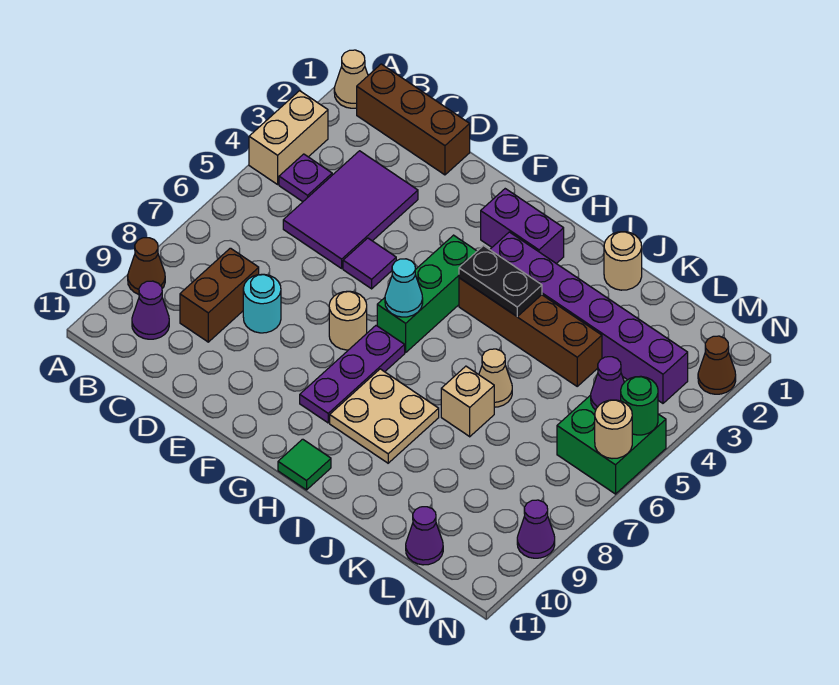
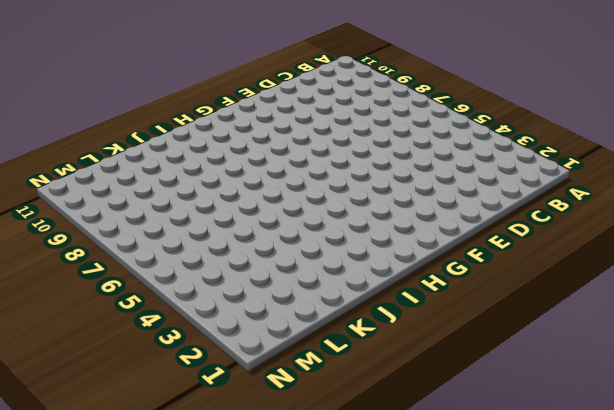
none -> tan cone A1 level 1
none -> tan brick A3:A4 level 1
none -> brown cone A9 level 1
none -> brown brick B1:D1 level 1

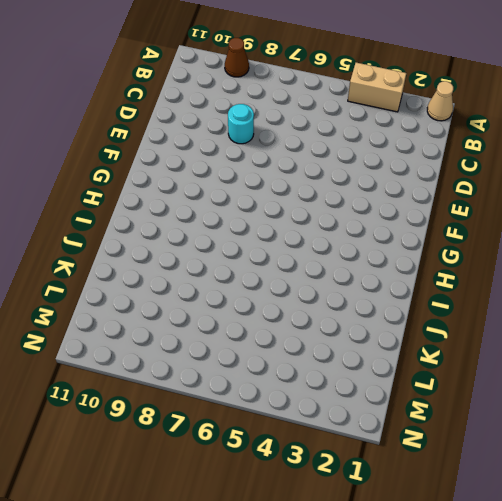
none -> brown brick B1:D1 level 1
none -> purple plate B4 level 1
none -> purple cone B10 level 1
none -> purple tile C3:D5 level 1

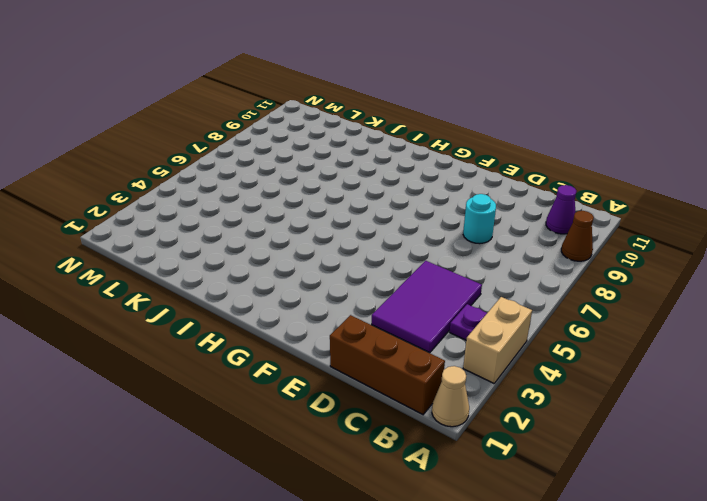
none -> brown brick C8:C9 level 1
none -> purple tile E5 level 1
none -> tan round brick F7 level 1
none -> purple brick G2:H2 level 1

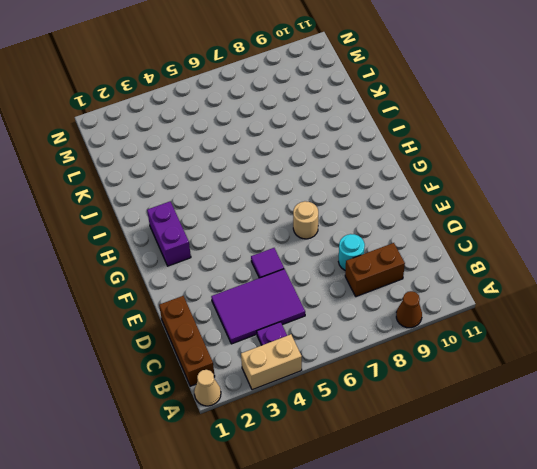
none -> purple cone B10 level 1
none -> green brick G4:G6 level 1
none -> purple plate G7:G9 level 1
none -> purple brick H3:M3 level 1

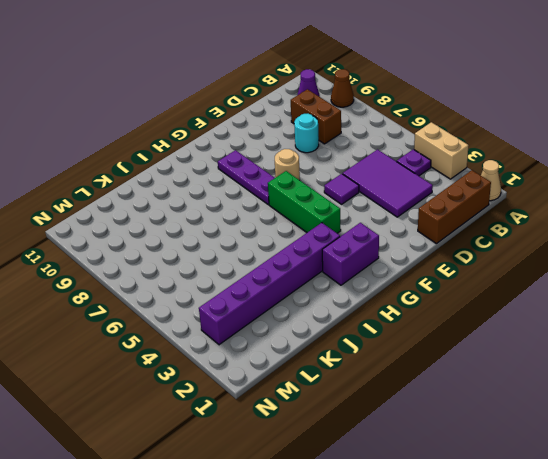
none -> brown brick H4:K4 level 1
none -> tan plate H8:I9 level 1
none -> green tile H11 level 1
none -> tan round brick J1 level 1

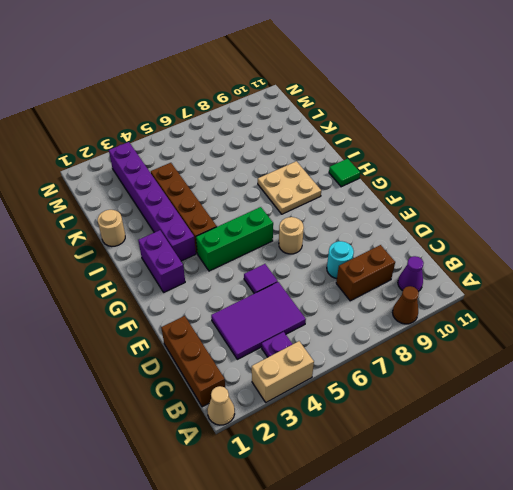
none -> purple plate G7:G9 level 1
none -> tan cone J6 level 1
none -> tan brick J7 level 1
none -> purple cone L11 level 1

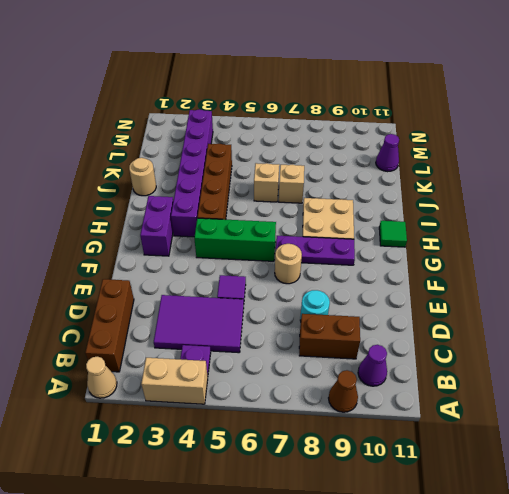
tan brick J6 level 1 -> tan cone J6 level 1
none -> green brick M5:N6 level 1
none -> brown cone N2 level 1
none -> purple cone N9 level 1
none -> cyan cone G6 level 2

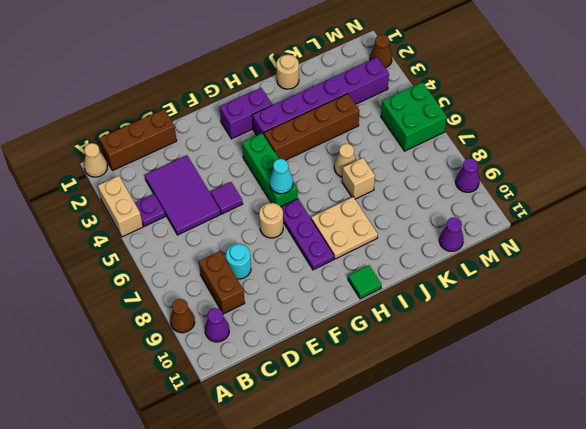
none -> black plate H4:I4 level 2
none -> purple cone M5 level 2
none -> green round brick N5 level 2
none -> tan round brick N6 level 2

